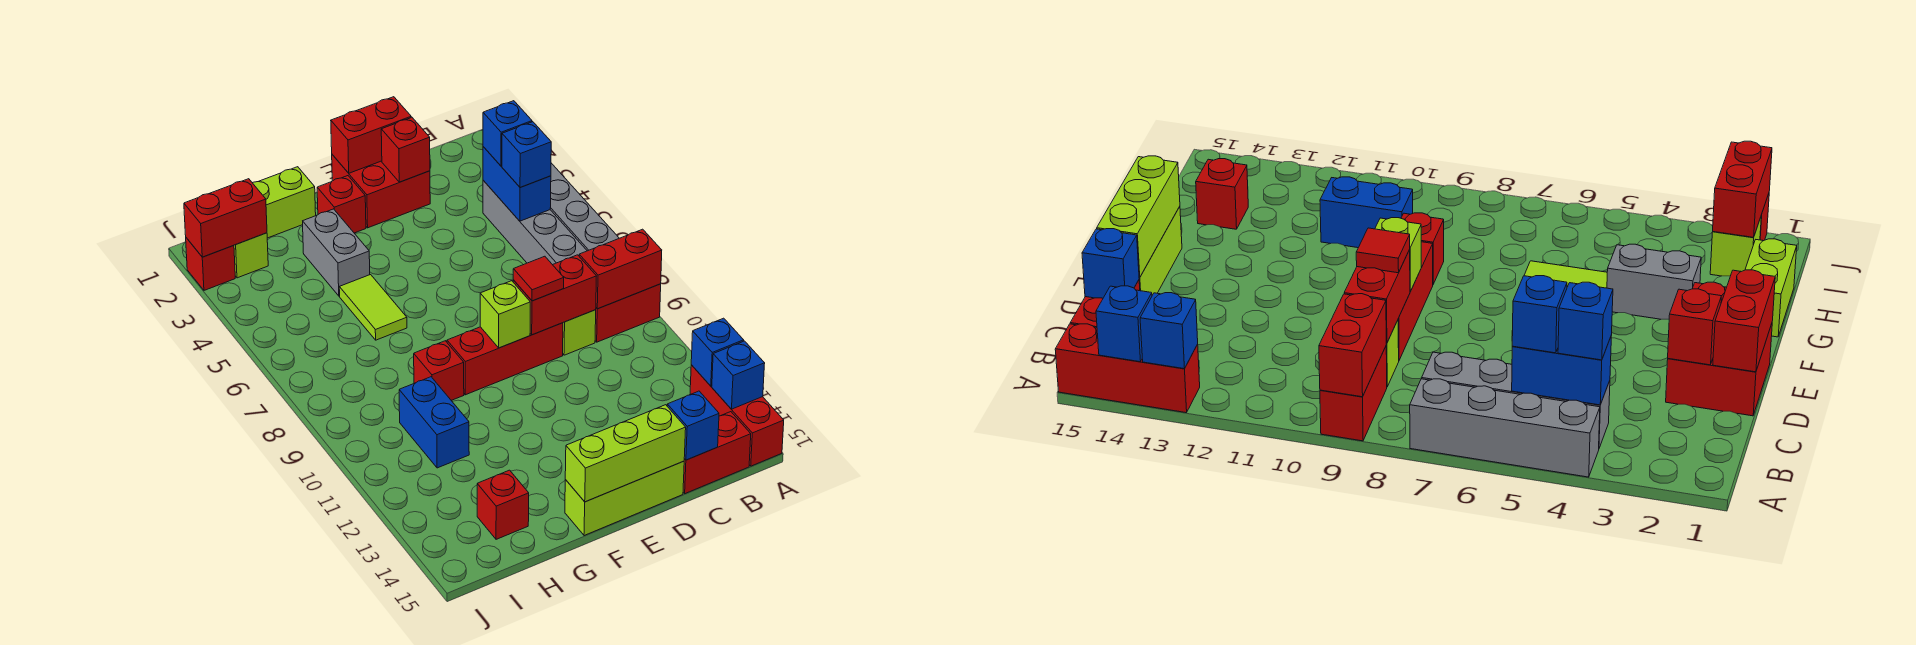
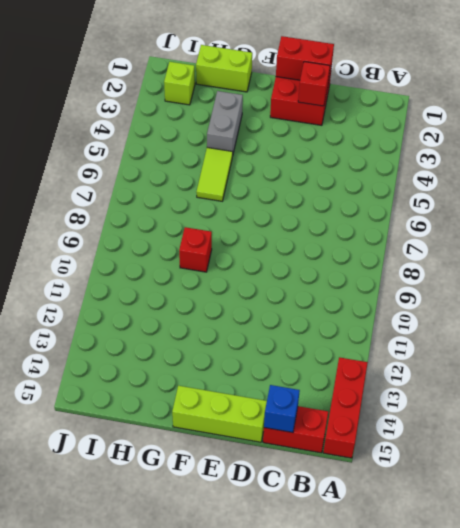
none -> grey brick A4:A7 level 1
none -> red brick A9:B9 level 1
none -> grey brick B4:B7 level 1
none -> lime brick C9 level 1

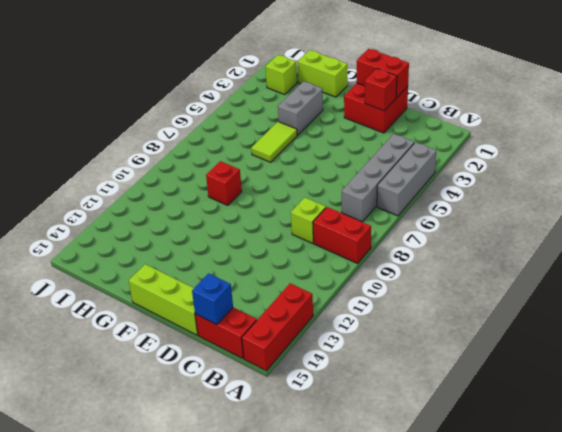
grey brick A4:A6 level 1 -> grey brick A4:A7 level 1
none -> red brick D9:F9 level 1
none -> red brick F2 level 1
none -> blue brick H10:H11 level 1
none -> red brick H14 level 1

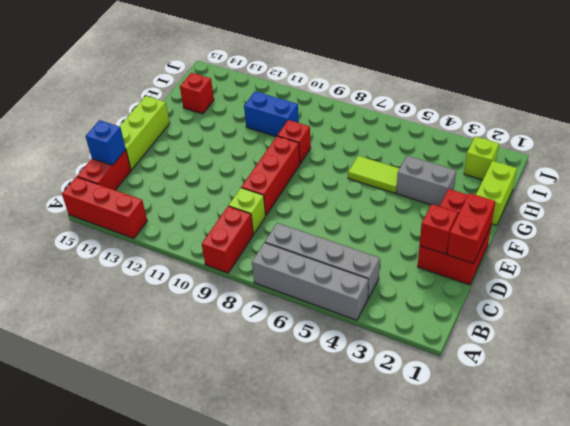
none -> red brick J2 level 1
none -> red brick A9:B9 level 2
none -> blue brick A13 level 2
none -> blue brick A14 level 2

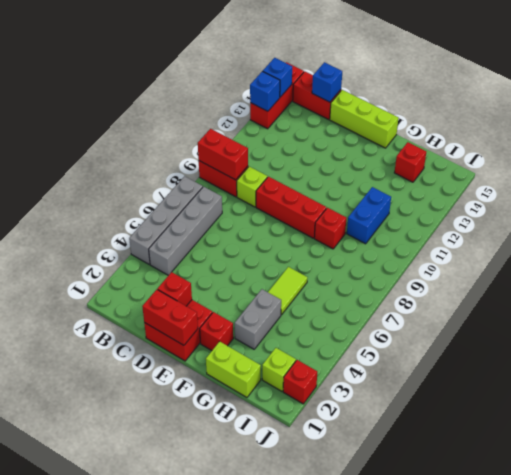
none -> blue brick B4:B5 level 2
none -> red brick C9:D9 level 2
none -> lime brick D15:F15 level 2
none -> lime brick E9 level 2

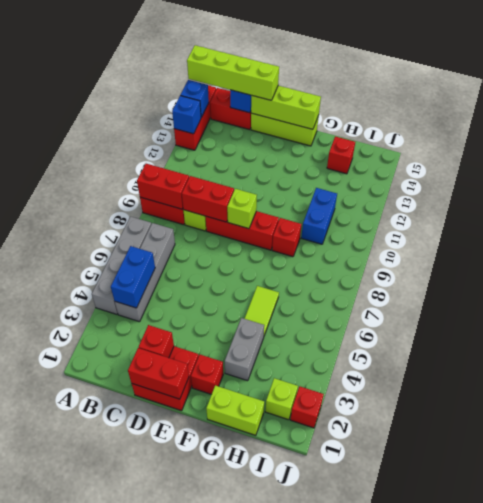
lime brick A15:D15 level 3 -> none
none -> red brick I2:J2 level 2
none -> blue brick B4 level 3
none -> blue brick B5 level 3
none -> red tile D9 level 3

